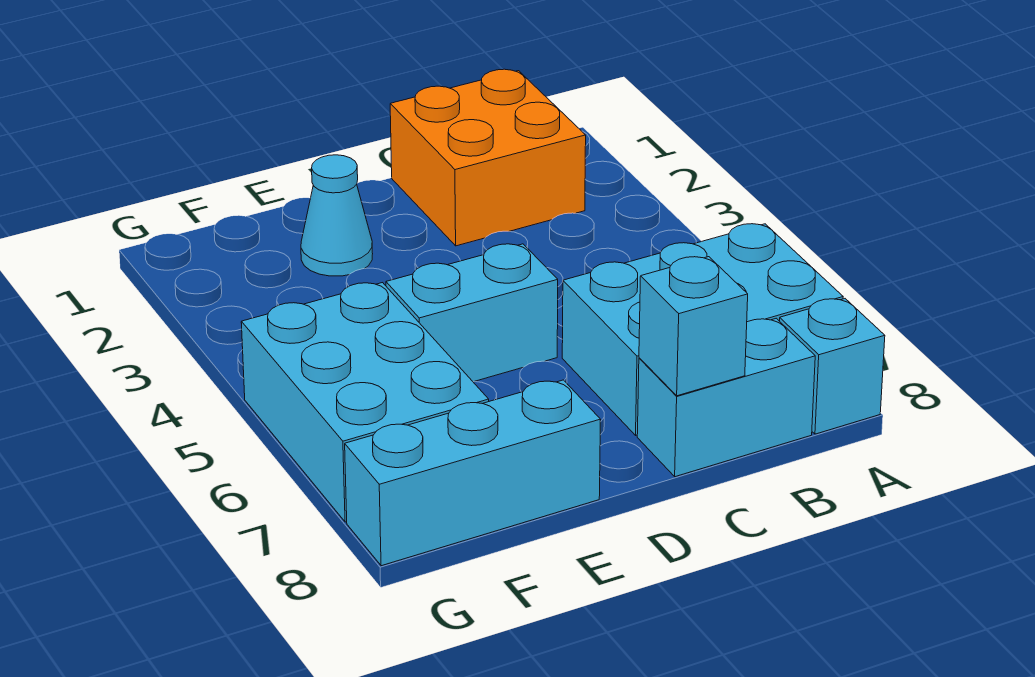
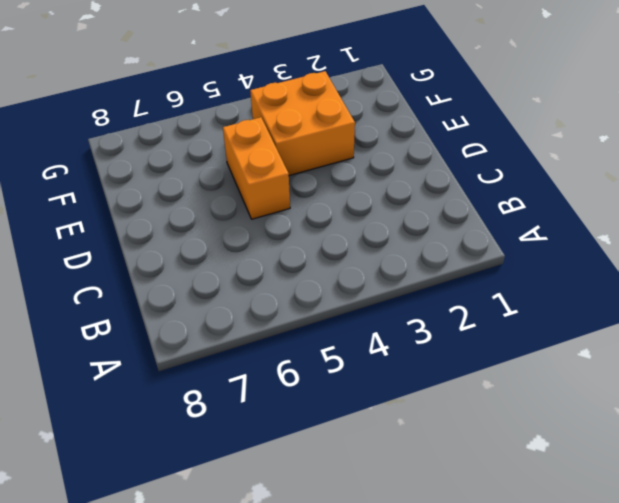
orange brick D5:E5 level 1 -> cyan brick D5:E5 level 1
orange brick E3:F4 level 1 -> orange brick B1:C2 level 1
none -> cyan brick A6:C7 level 1
none -> cyan brick A8 level 1

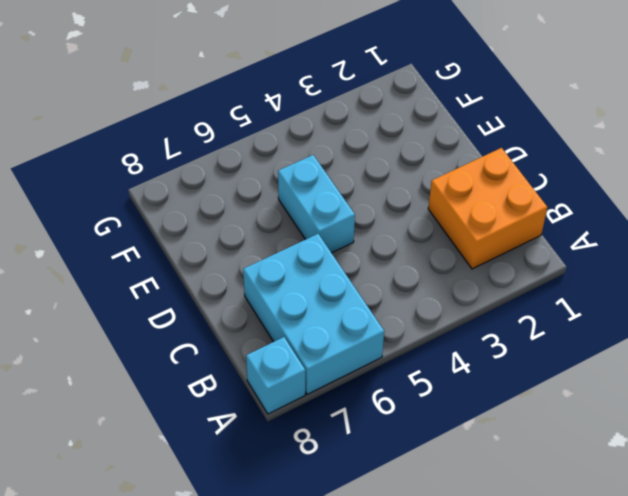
none -> cyan brick B8:C8 level 1
none -> cyan cone E2 level 1

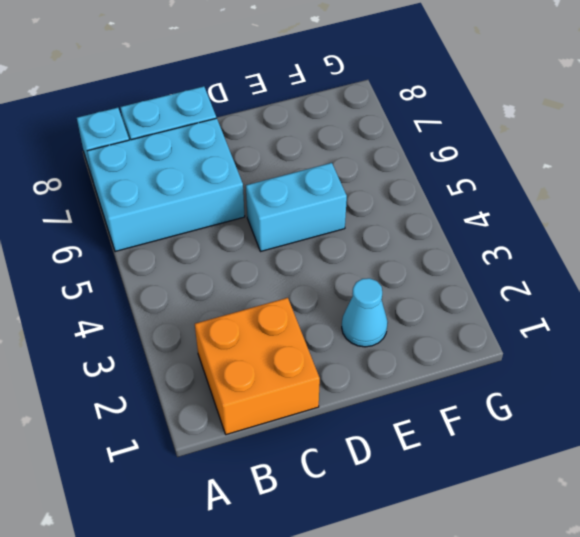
none -> cyan brick E8:G8 level 1
none -> cyan brick F5:G7 level 1

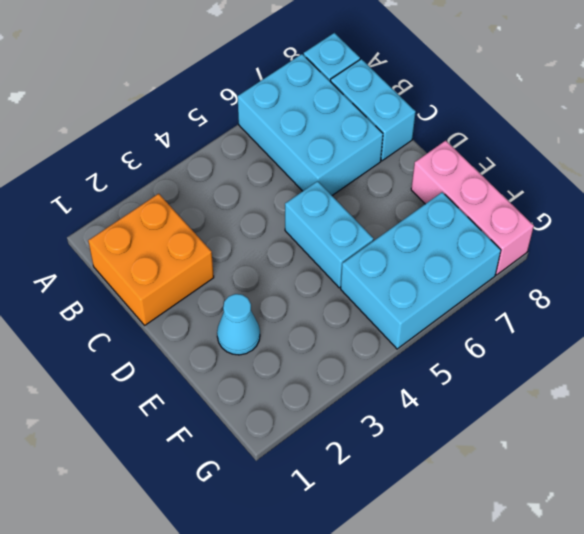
pink brick E8:G8 level 1 -> cyan brick E8:G8 level 1
none -> cyan brick C8 level 2

